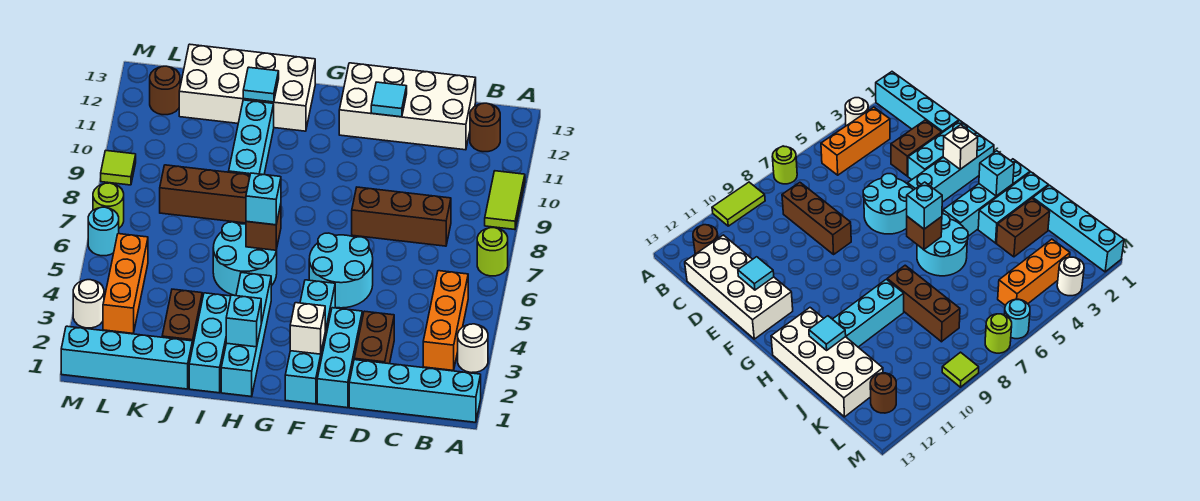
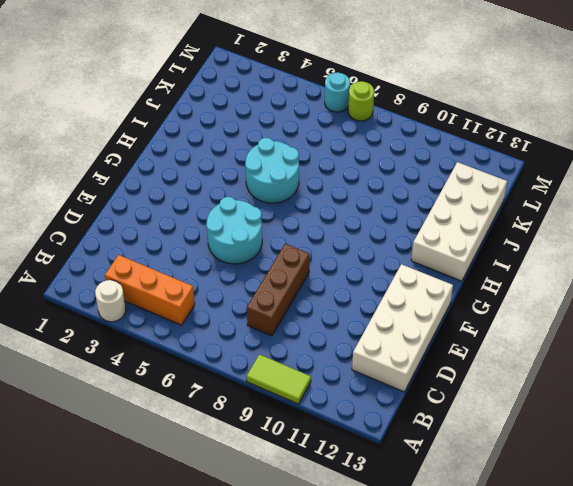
none -> cyan brick A1:D1 level 1
none -> lime round brick A7 level 1
none -> brown round brick B12 level 1
none -> brown brick D2:D3 level 1

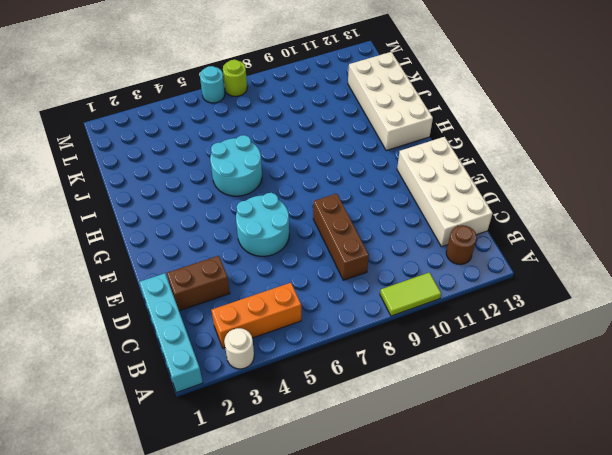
none -> lime round brick A7 level 1
none -> cyan brick E1:E3 level 1
none -> cyan brick F1:F4 level 1
none -> cyan brick H1:H4 level 1

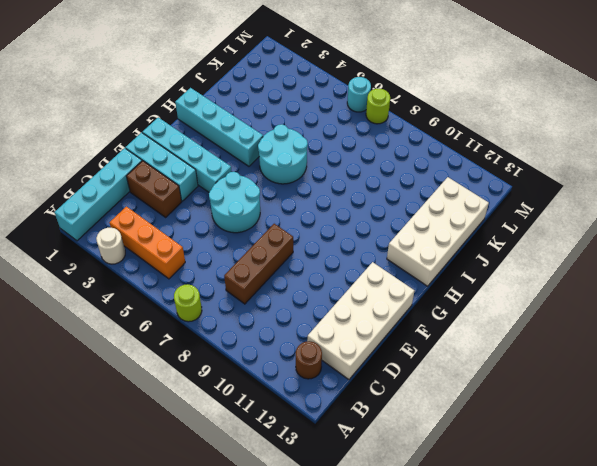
none -> lime tile A9:A10 level 1
none -> cyan brick I1:I3 level 1
none -> brown brick I8:K8 level 1
none -> cyan brick I9:I11 level 1

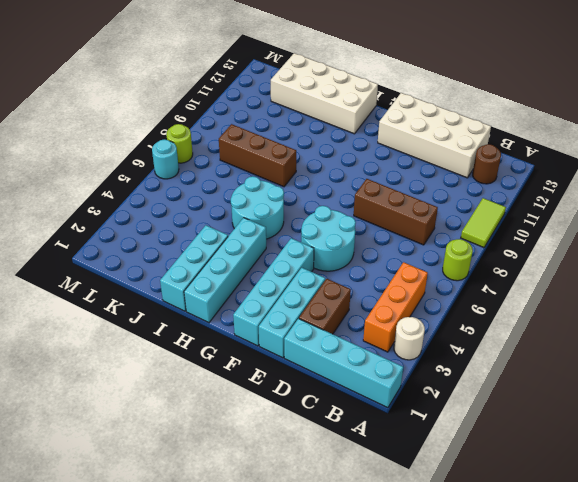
none -> cyan brick I9:I11 level 1
none -> cyan brick J1:M1 level 1
none -> brown brick J2:J3 level 1
none -> orange brick L3:L5 level 1

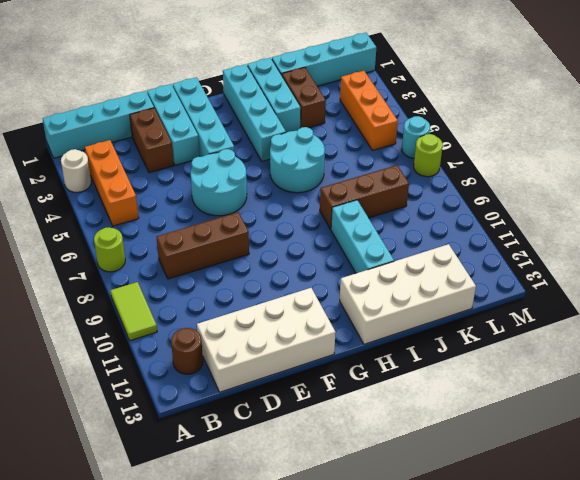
none -> brown round brick L12 level 1
none -> white round brick M3 level 1
none -> lime tile M9 level 1
none -> cyan tile E12 level 2

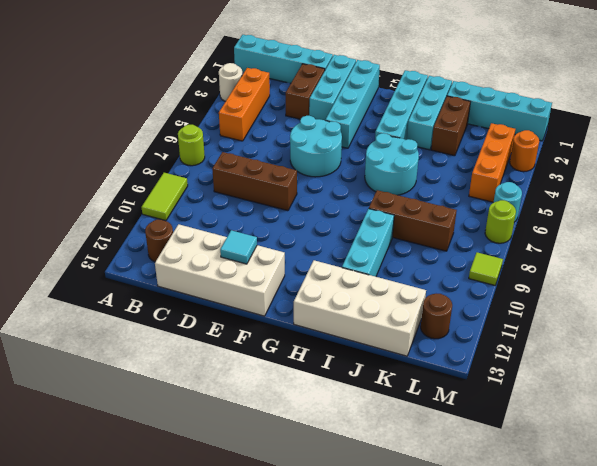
orange round brick M3 level 1 -> white round brick M3 level 1
none -> white brick F2 level 2
none -> cyan brick H2 level 2
none -> brown brick H6 level 2
none -> cyan tile I12 level 2

